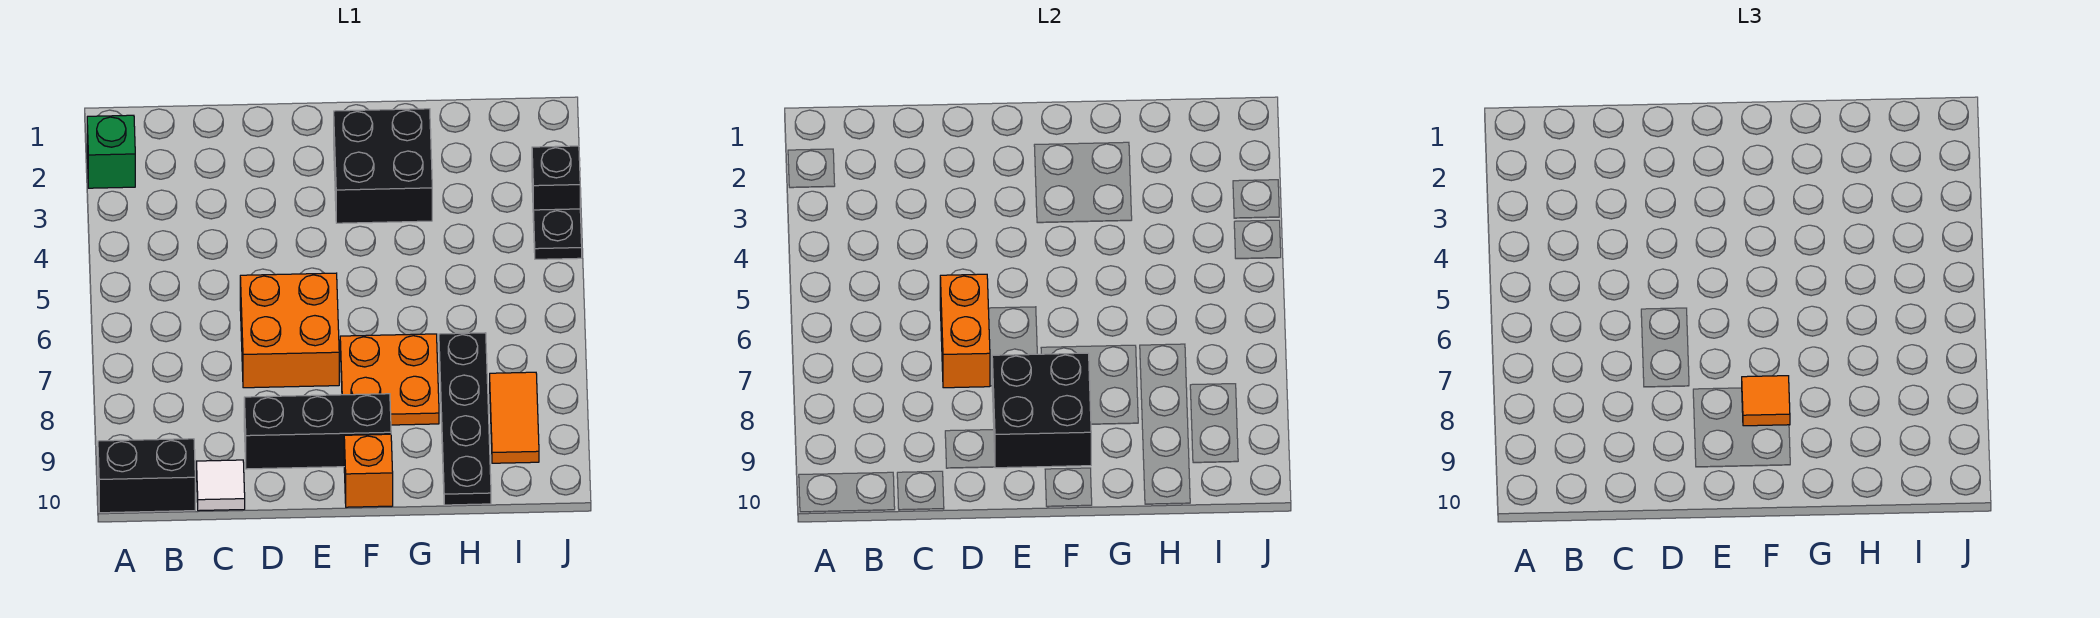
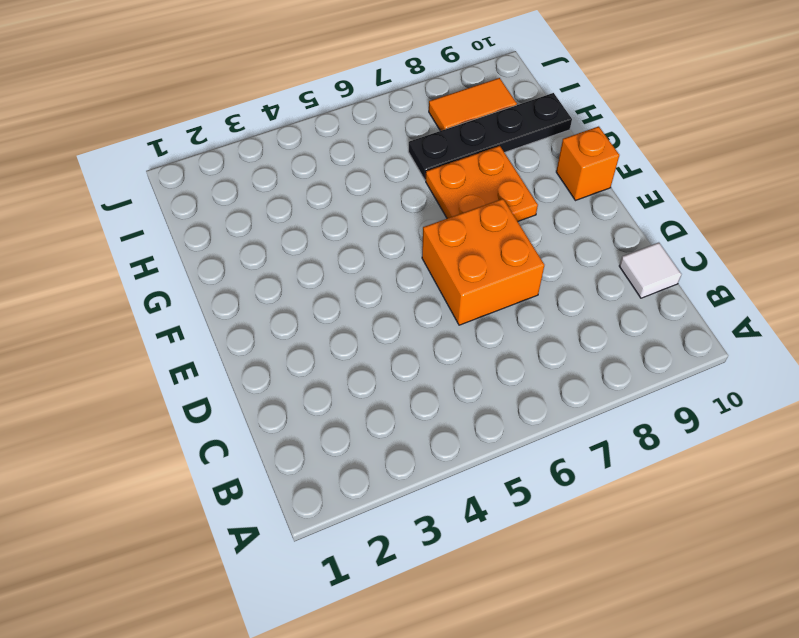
none -> green brick A2 level 1
none -> black brick A10:B10 level 1
none -> black brick D9:F9 level 1

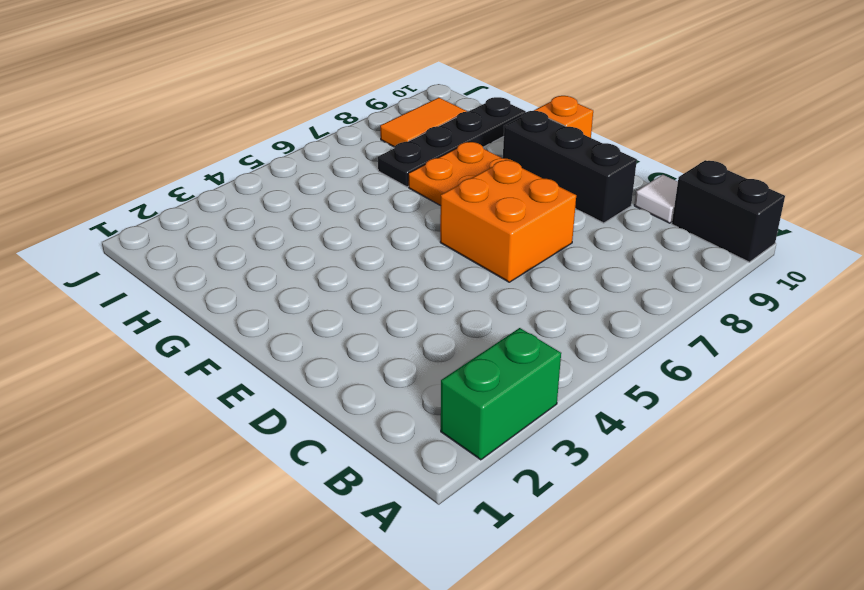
green brick A2:A3 level 1 -> green brick A2 level 1
none -> black brick F2:G3 level 1
none -> black brick J3 level 1
none -> black plate J4 level 1

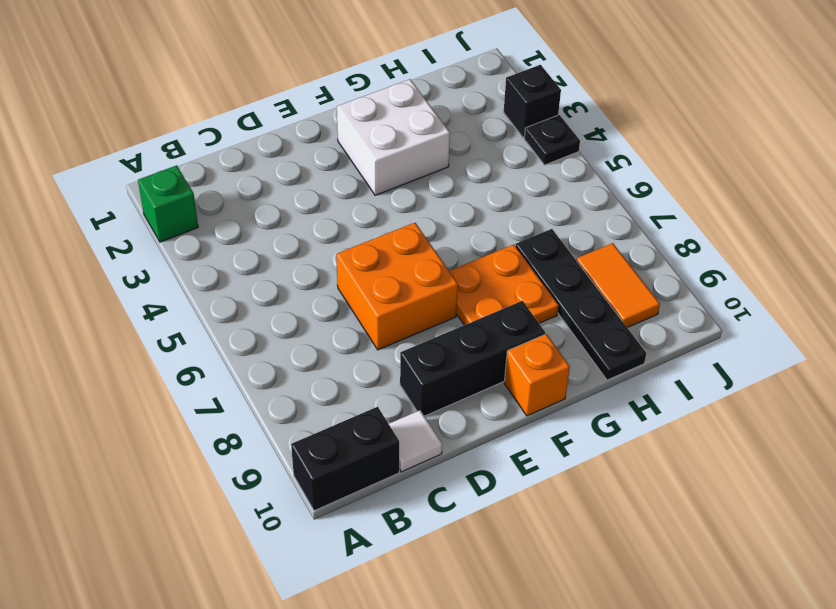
white brick F2:G3 level 1 -> black brick F2:G3 level 1
none -> orange brick D6:D7 level 2
none -> black brick E8:F9 level 2
none -> orange tile F8 level 3

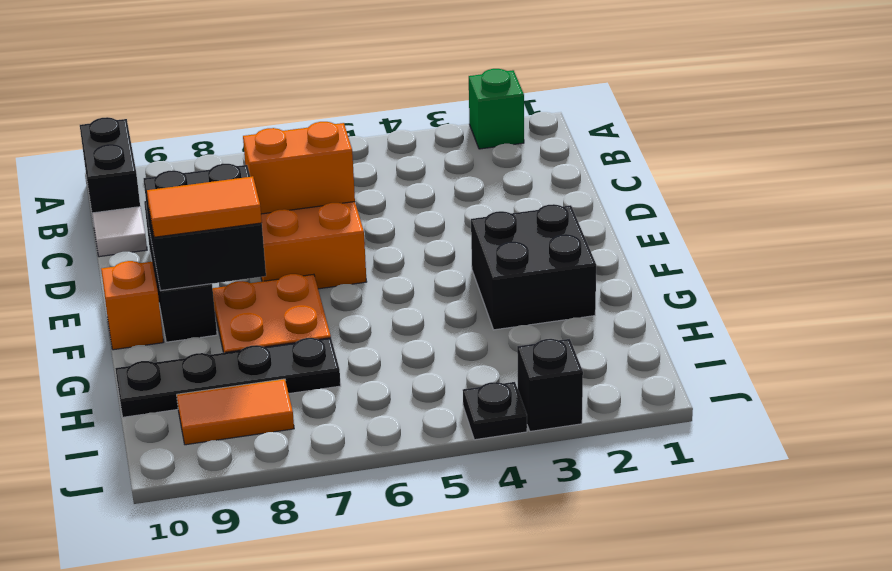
orange tile F8:F9 level 3 -> orange tile F8 level 3

